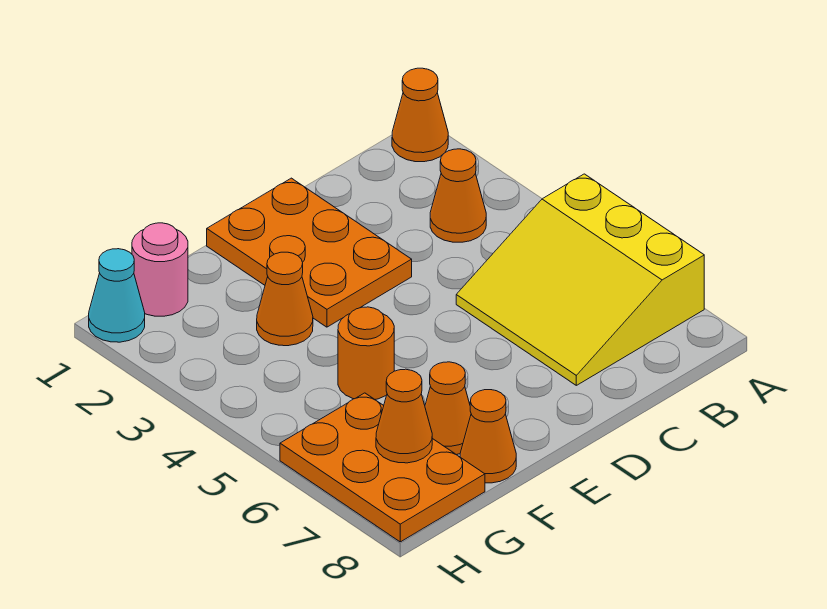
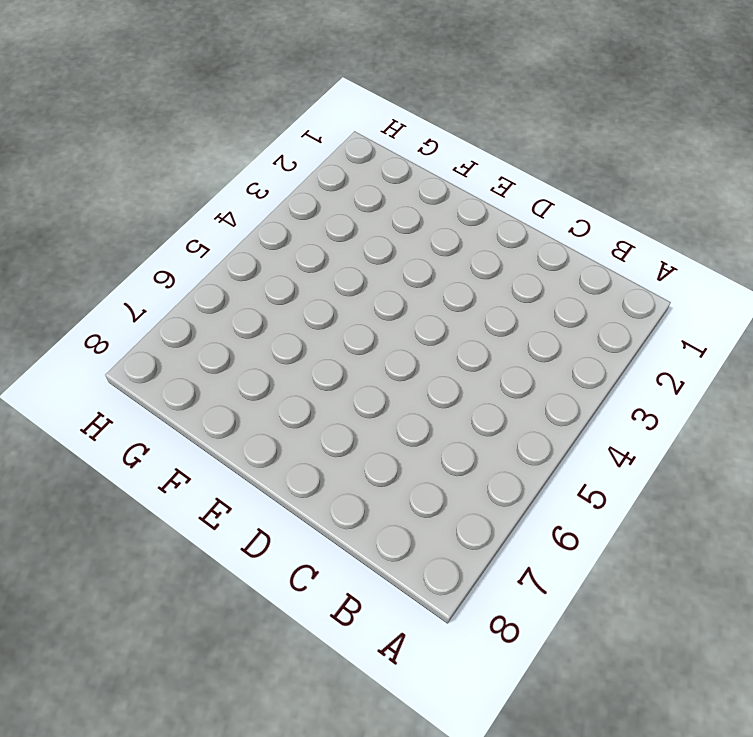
none -> orange cone A1 level 1
none -> yellow slope A5:C7 level 1 top A
none -> orange cone B3 level 1

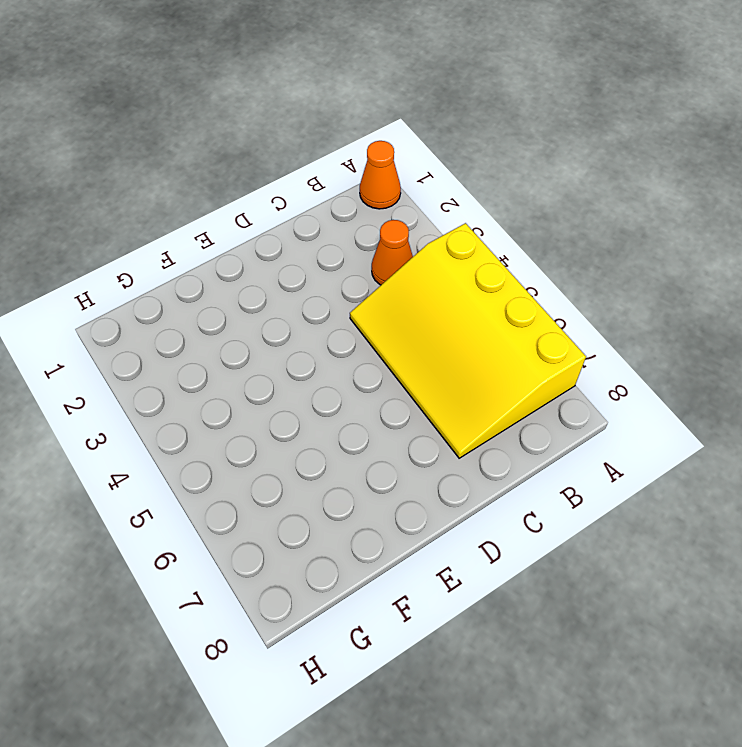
yellow slope A4:C7 level 1 top A -> yellow slope A5:C7 level 1 top A
none -> orange plate D1:E3 level 1
none -> orange cone F3 level 1
none -> orange round brick F5 level 1

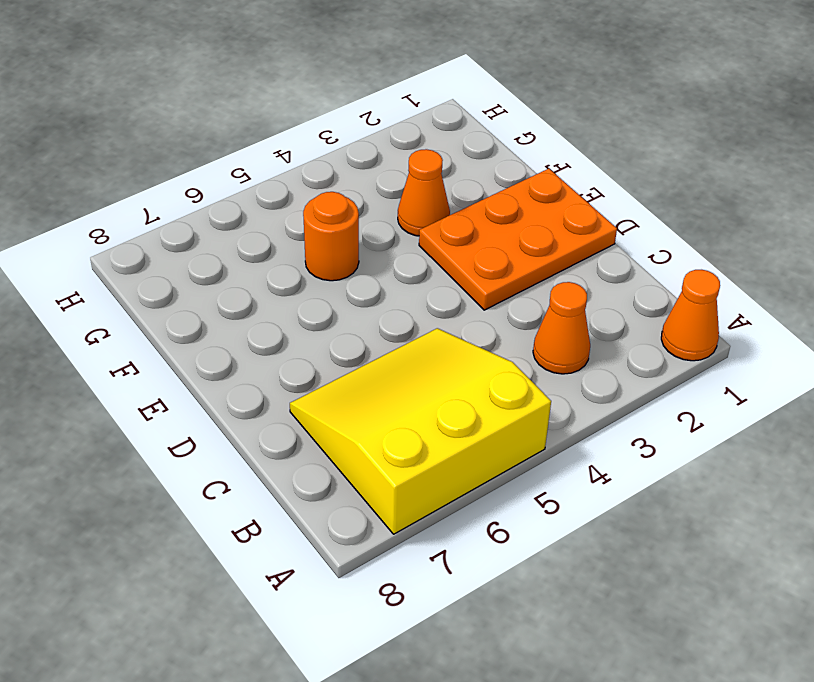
none -> orange cone F7 level 1
none -> orange cone F8 level 1
none -> pink round brick G1 level 1

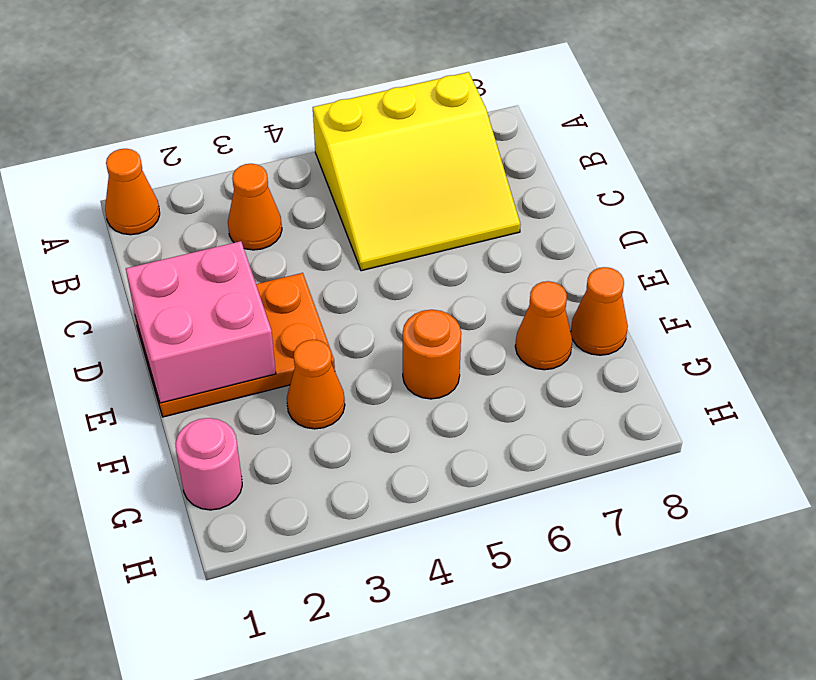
pink brick D1:E2 level 2 -> none
none -> orange plate G6:H8 level 1
none -> cyan cone H1 level 1
none -> orange cone G7 level 2

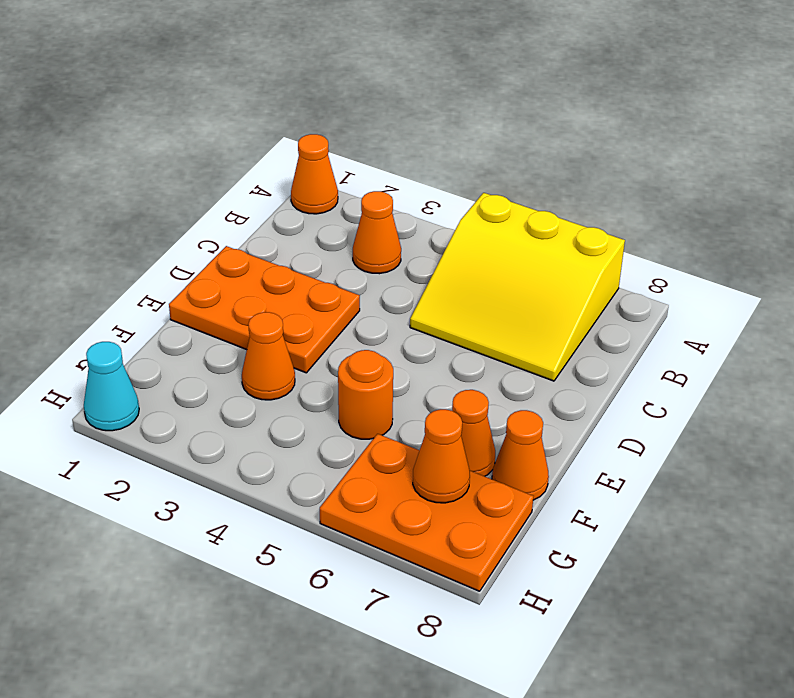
none -> pink round brick G1 level 1

